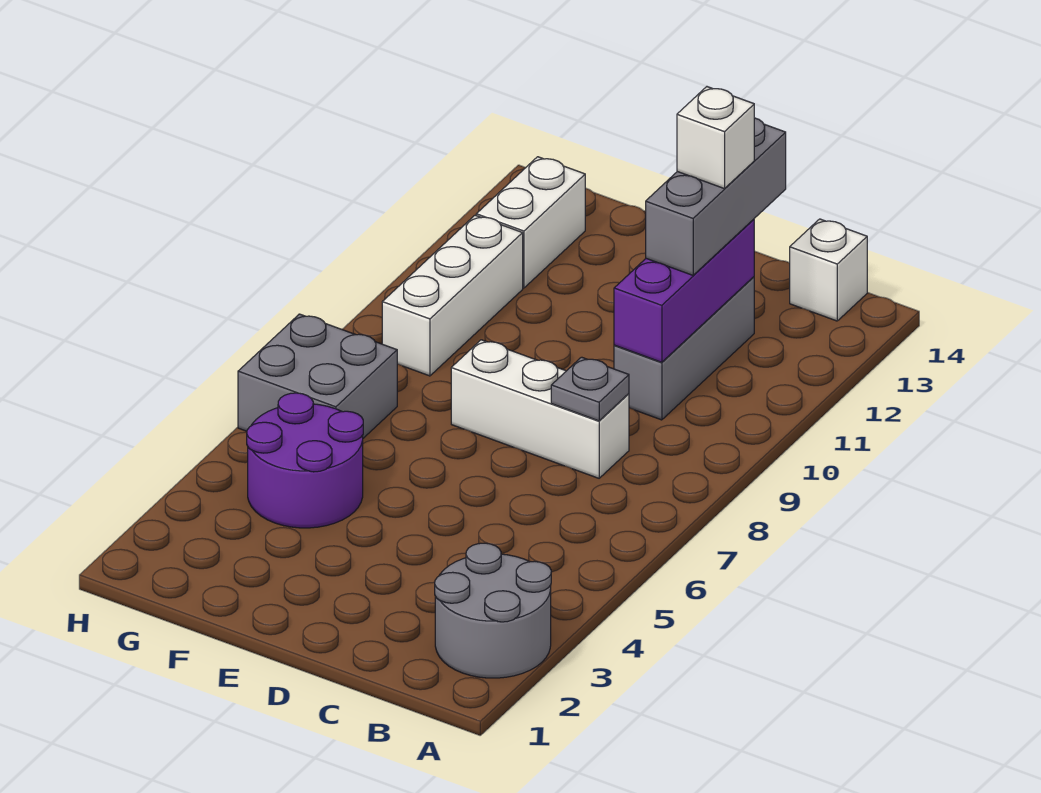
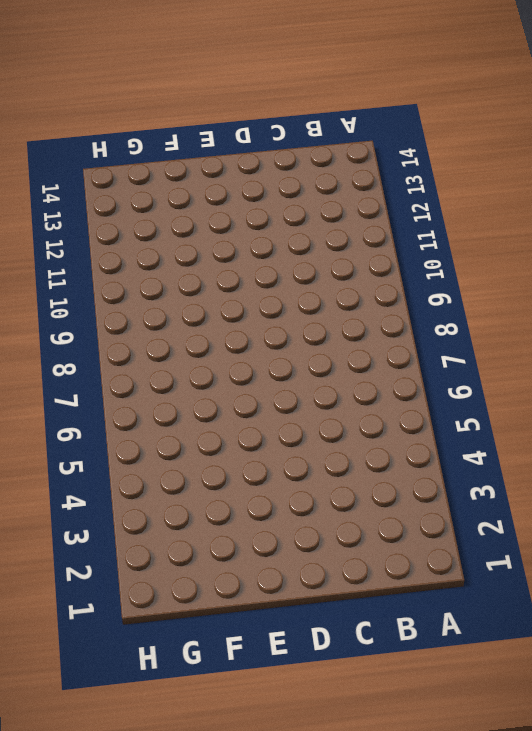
none -> grey round brick A2:B3 level 1
none -> white brick B14 level 1
none -> white brick C8:E8 level 1

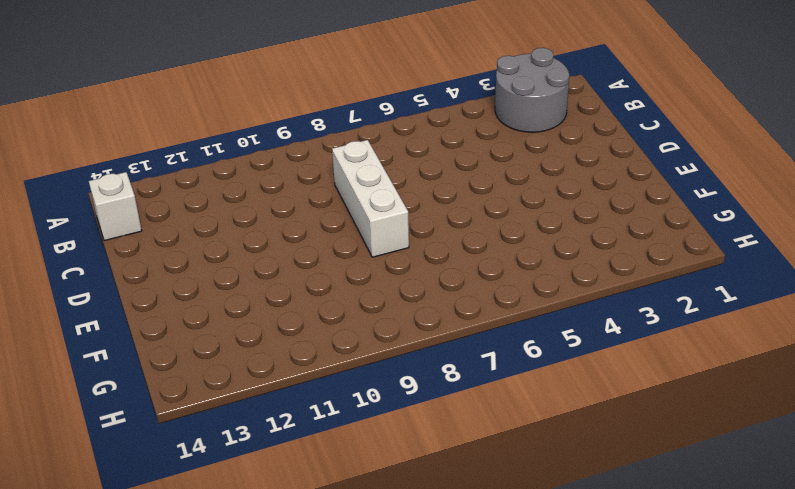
none -> grey brick C10:C12 level 1
none -> purple round brick F4:G5 level 1
none -> grey brick G6:H7 level 1

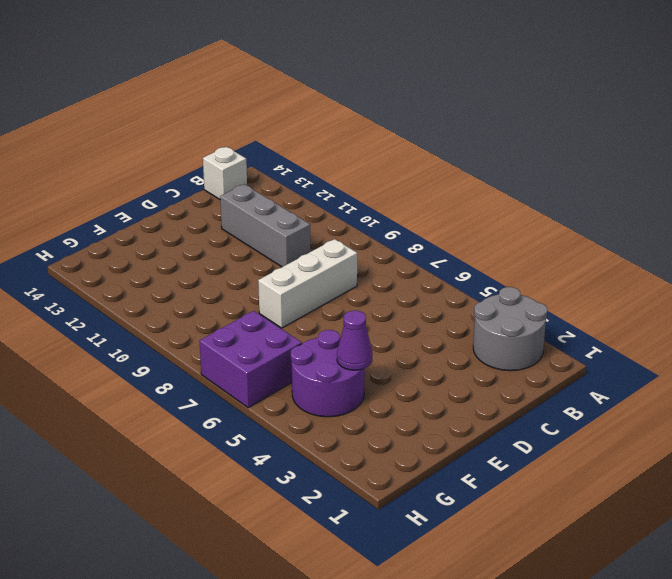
purple cone F4 level 2 -> none
purple brick G6:H7 level 1 -> grey brick G6:H7 level 1
none -> white brick G9:G11 level 1
none -> white brick G12:G13 level 1
none -> grey plate C8 level 2

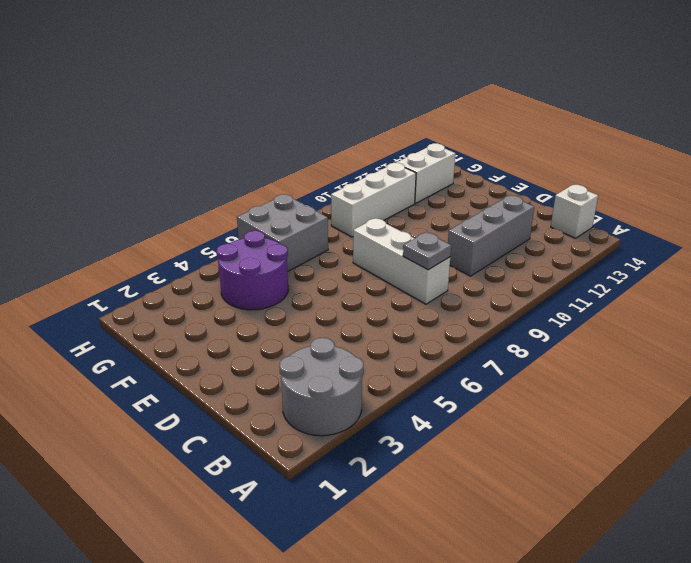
none -> purple brick C10:C12 level 2
none -> grey brick C11:C13 level 3
none -> white brick C12 level 4

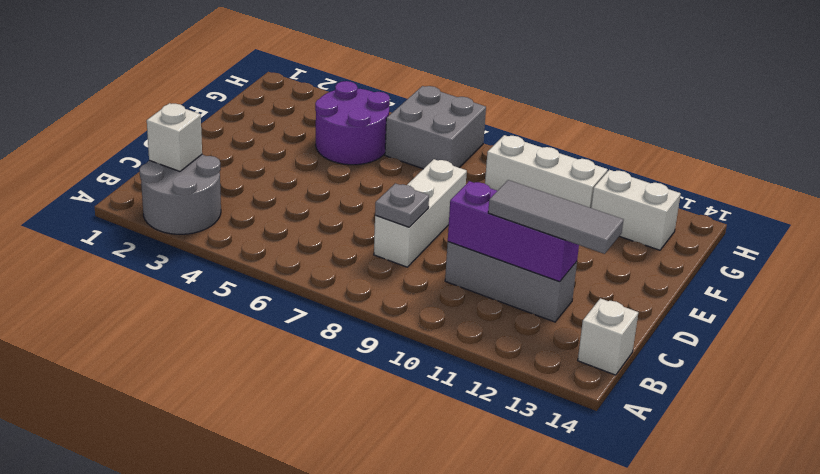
white brick B2 level 2 -> white brick C12 level 4
grey tile C11:C13 level 3 -> grey brick C11:C13 level 3

